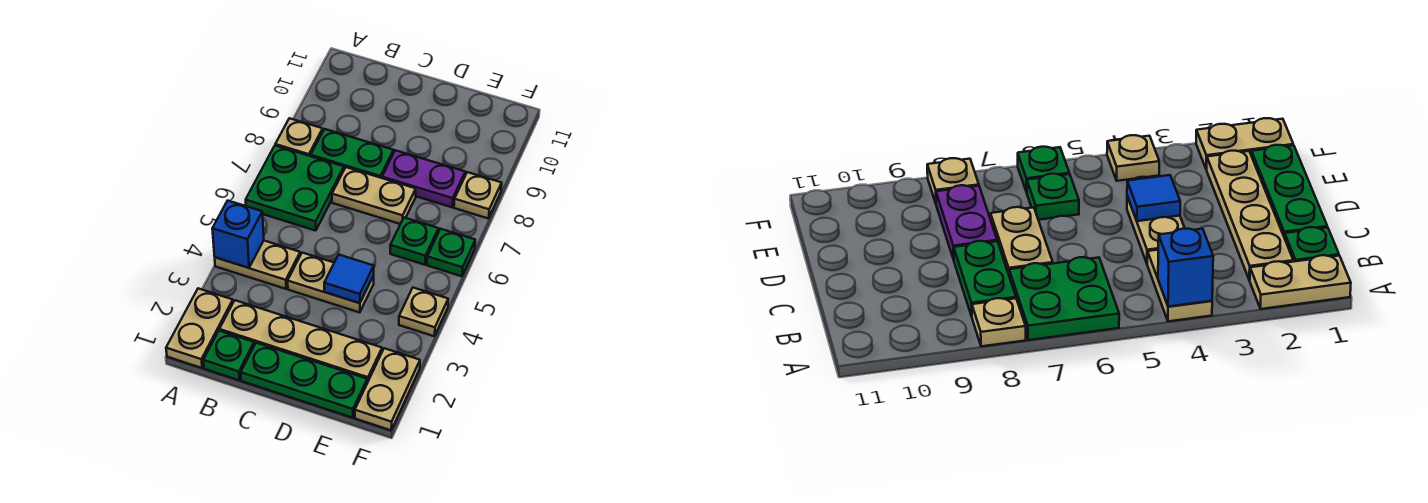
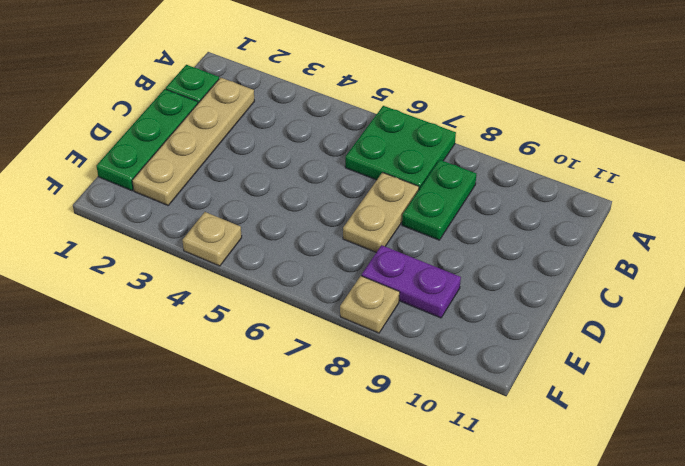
purple plate E8:E9 level 1 -> purple plate D8:E8 level 1
none -> tan plate A1:A2 level 1
none -> tan plate A4:B4 level 1
none -> tan plate A8 level 1

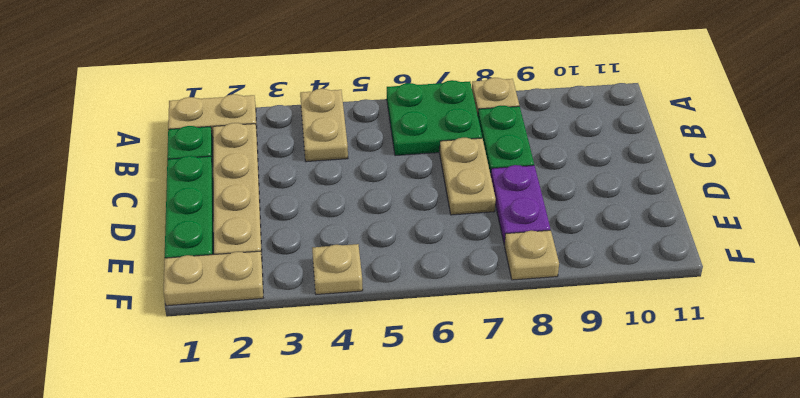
none -> tan plate C4:D4 level 1
none -> green plate E6 level 1
none -> green plate F6 level 1

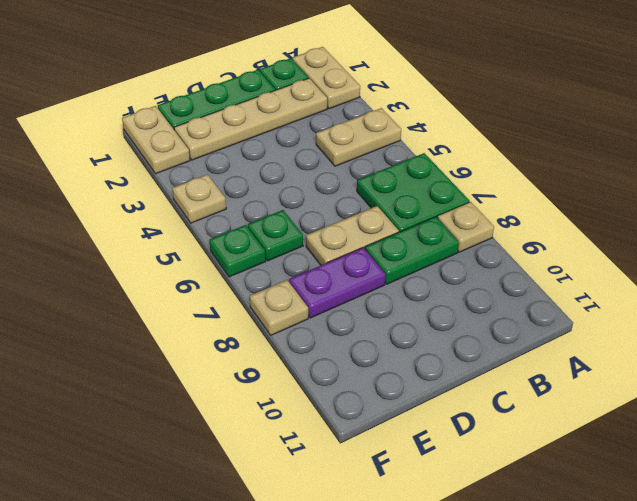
none -> tan plate C4:D4 level 1
none -> blue brick A4 level 2
none -> blue tile D4 level 2

